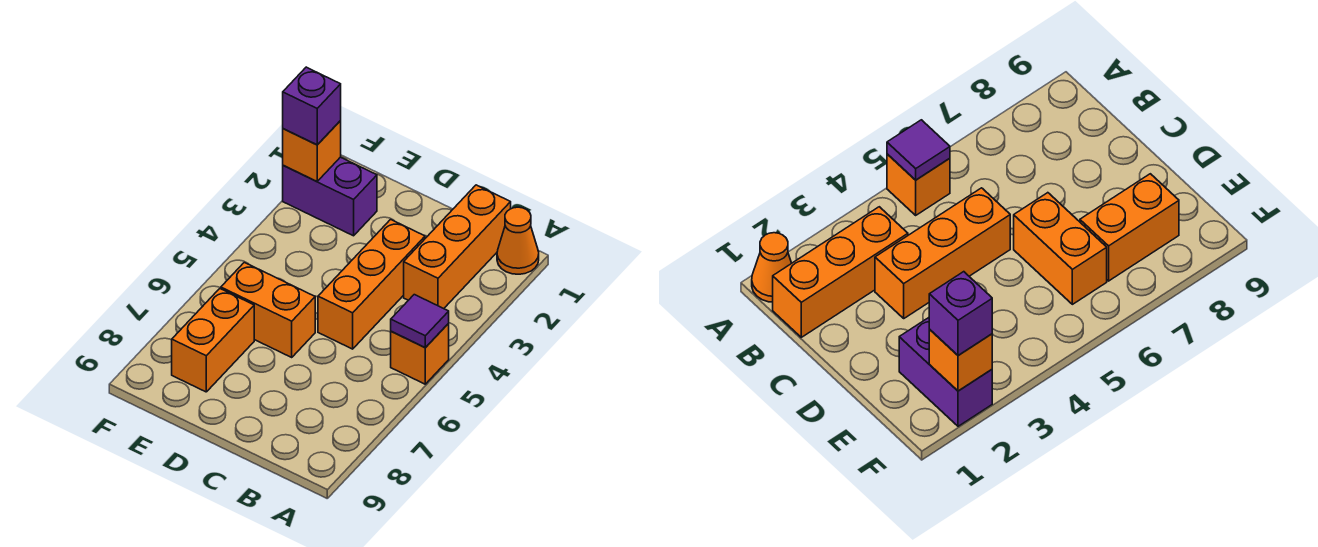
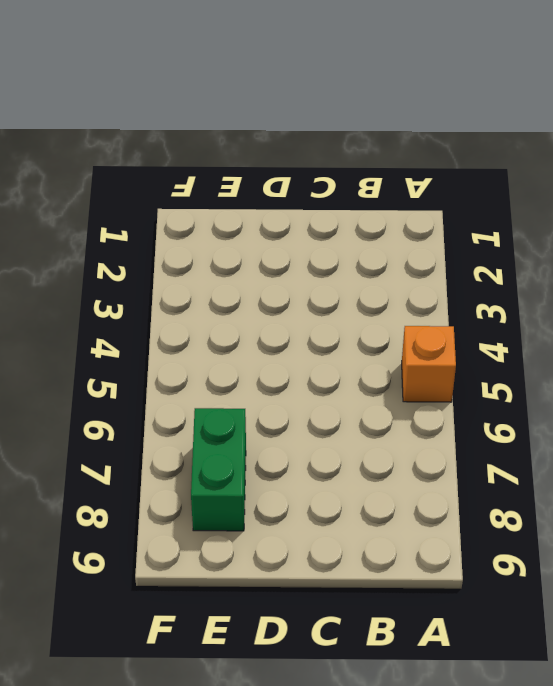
green brick E7:E8 level 1 -> orange brick E7:E8 level 1
none -> orange cone A1 level 1
none -> orange brick B1:B3 level 1

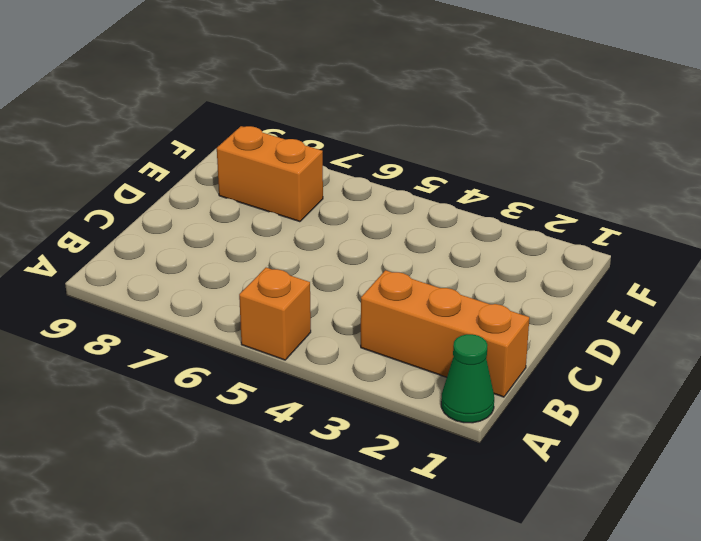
green cone A1 level 1 -> orange cone A1 level 1
none -> orange brick C3:C5 level 1
none -> orange brick D6:E6 level 1

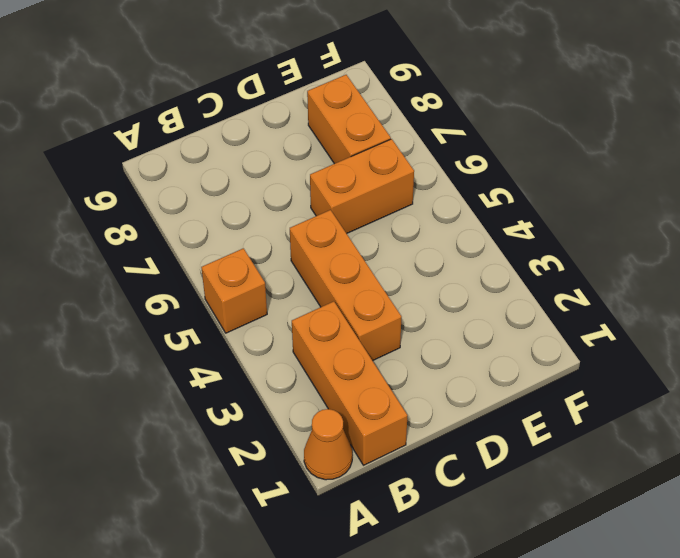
none -> purple brick E2:F2 level 1
none -> purple tile A5 level 2

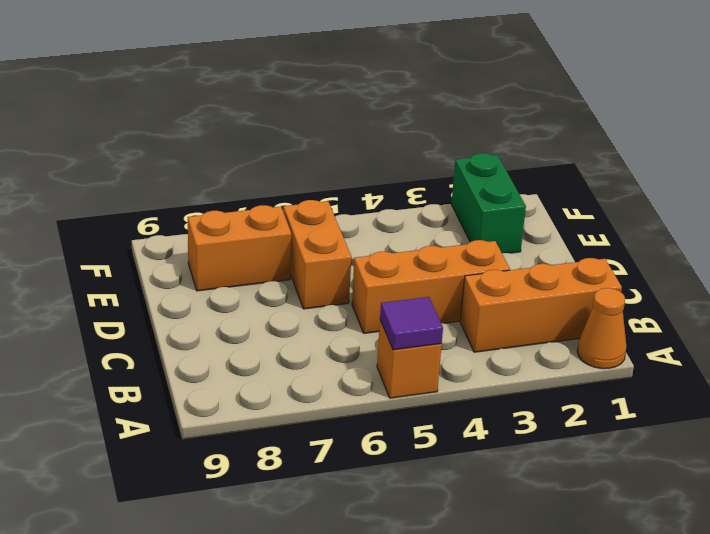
green brick E2:F2 level 1 -> purple brick E2:F2 level 1
none -> orange brick F2 level 2
none -> purple brick F2 level 3

